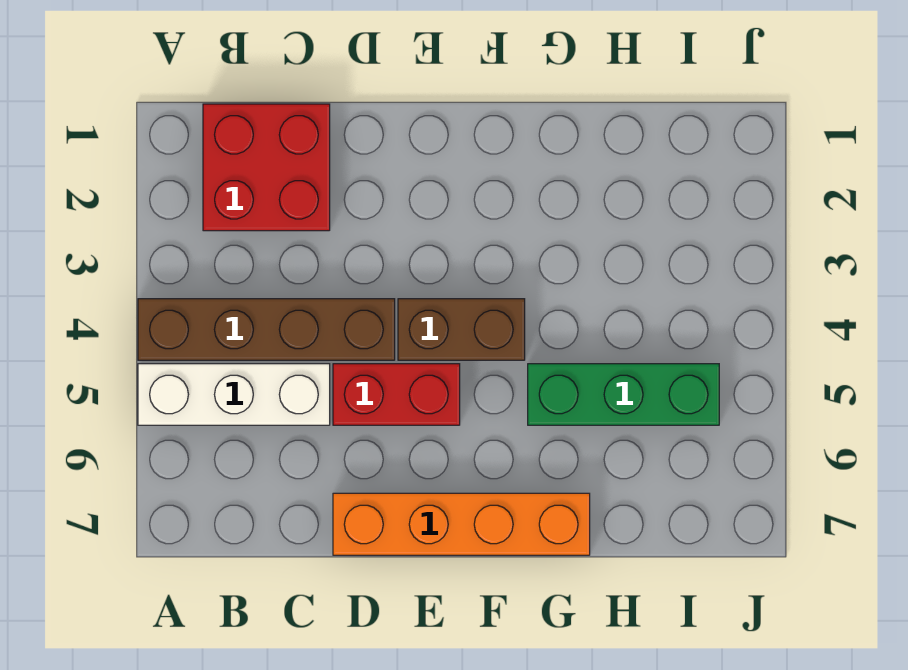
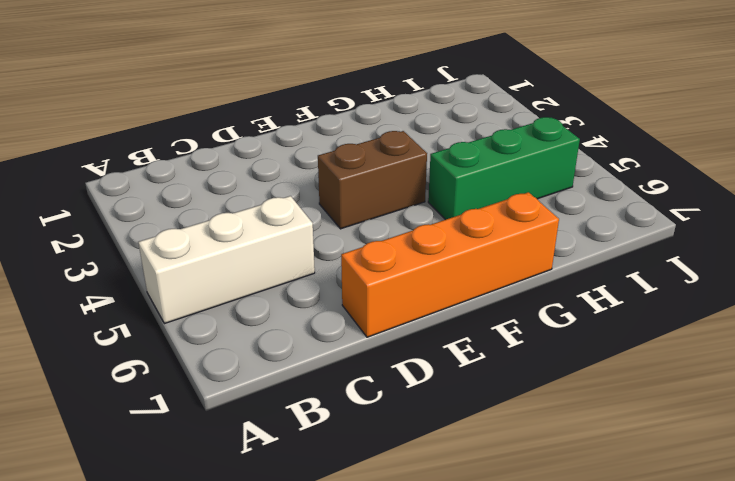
none -> brown brick A4:D4 level 1
none -> red brick B1:C2 level 1

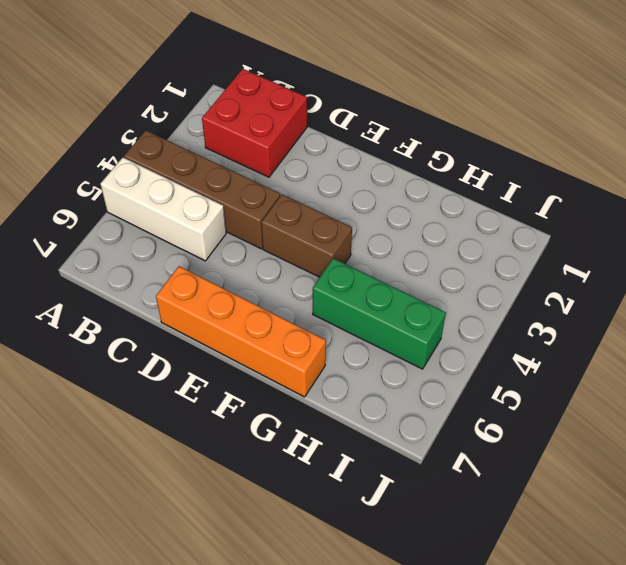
none -> red brick D5:E5 level 1

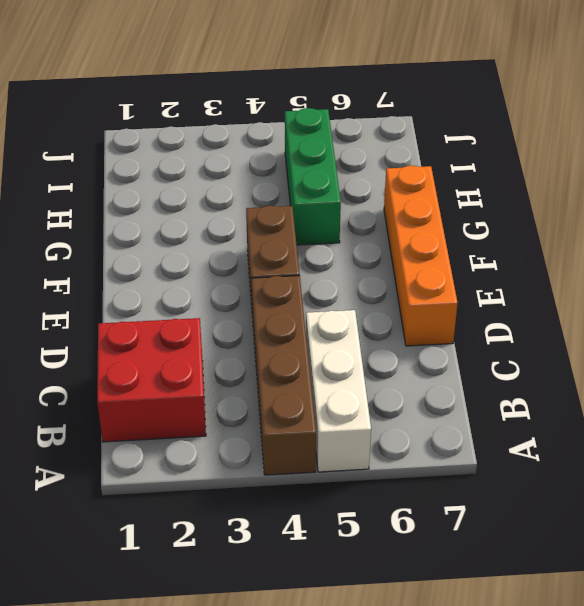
none -> red brick D5:E5 level 1

